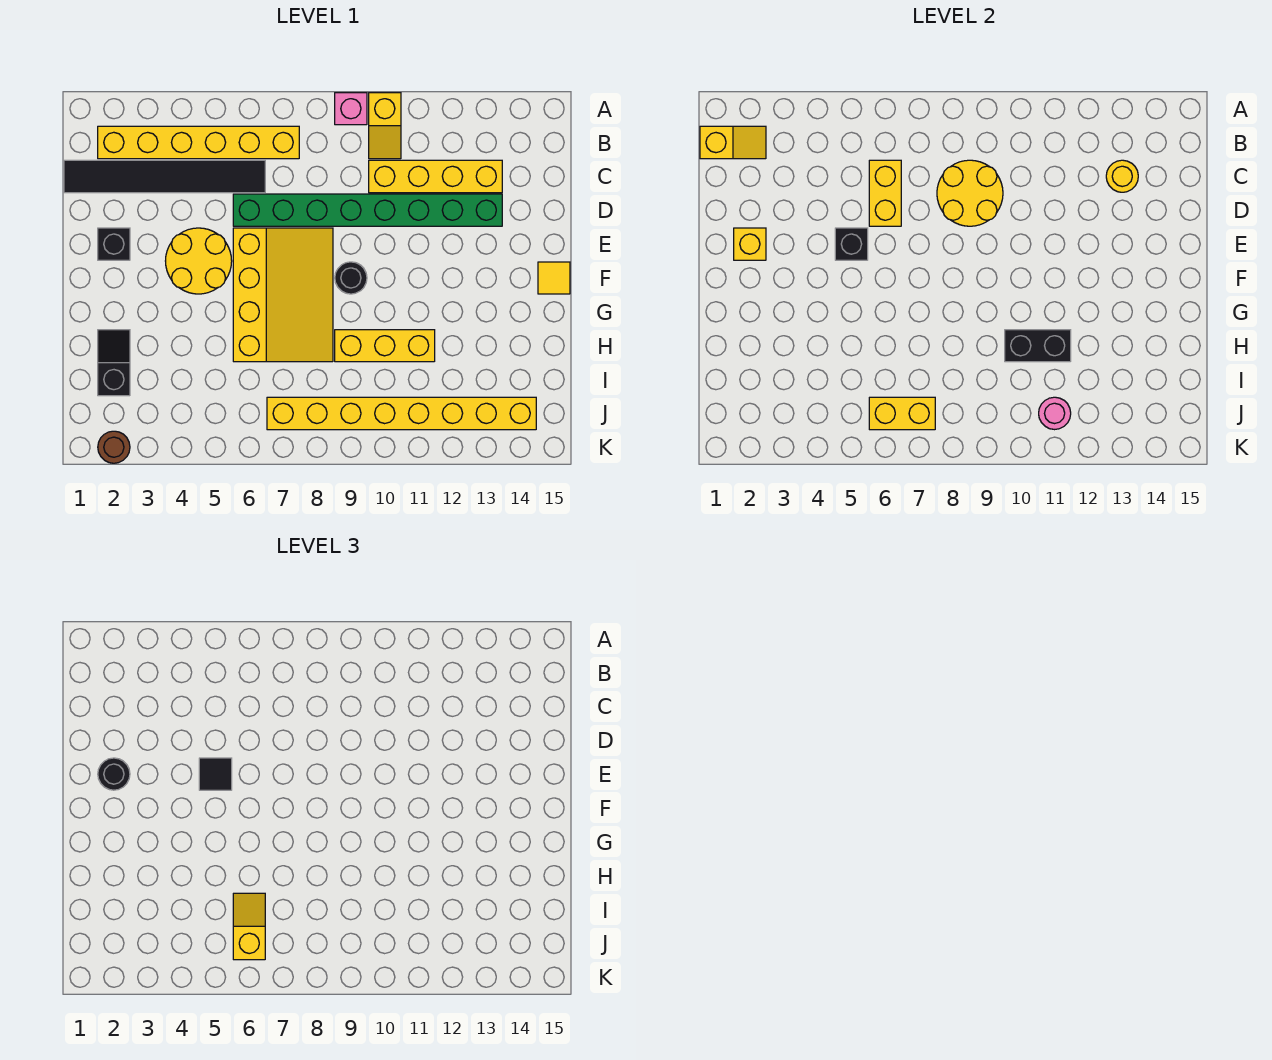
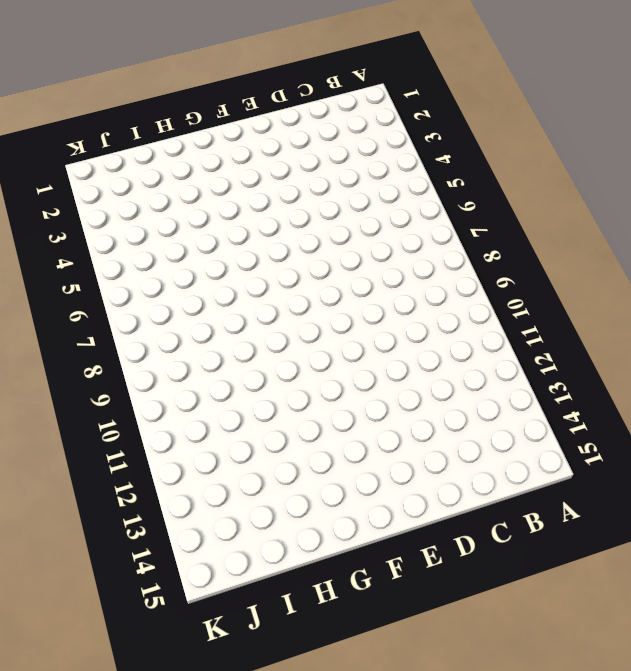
none -> pink brick A9 level 1
none -> yellow slope A10:B10 level 1 top A
none -> yellow brick B2:B7 level 1

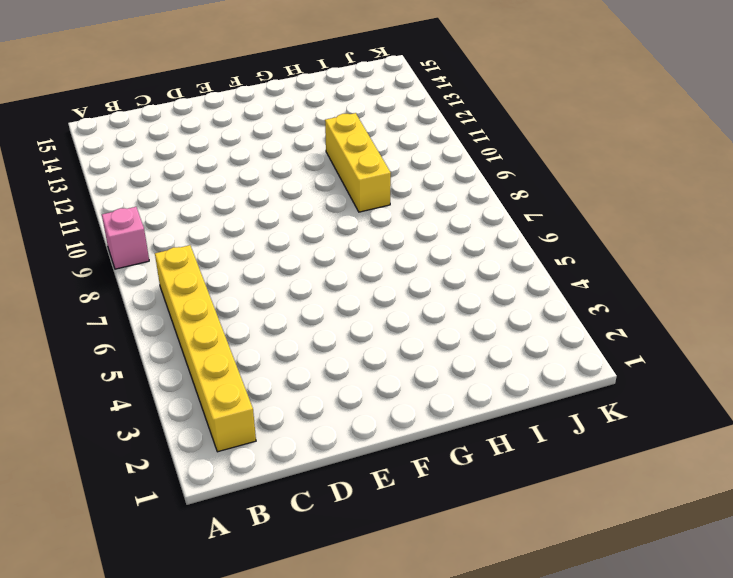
none -> yellow slope A10:B10 level 1 top A
none -> black tile C1:C6 level 1
none -> yellow brick C10:C13 level 1

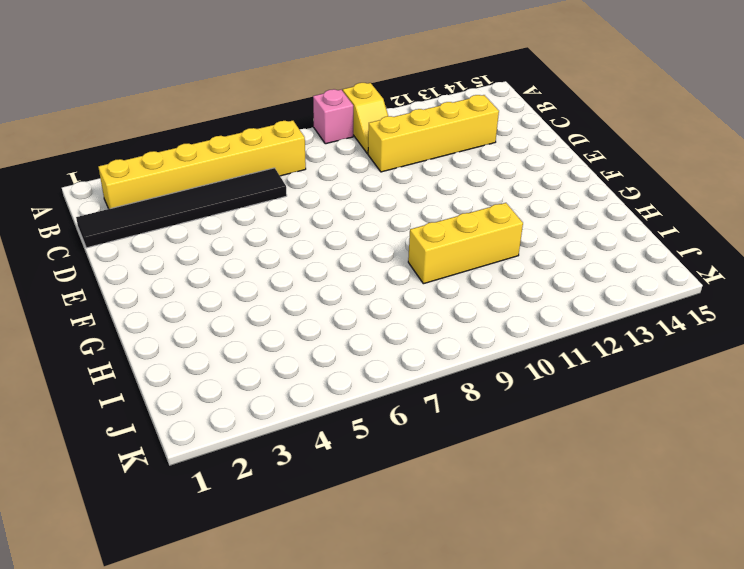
none -> green brick D6:D13 level 1
none -> black brick E2 level 1
none -> yellow round brick E4:F5 level 1

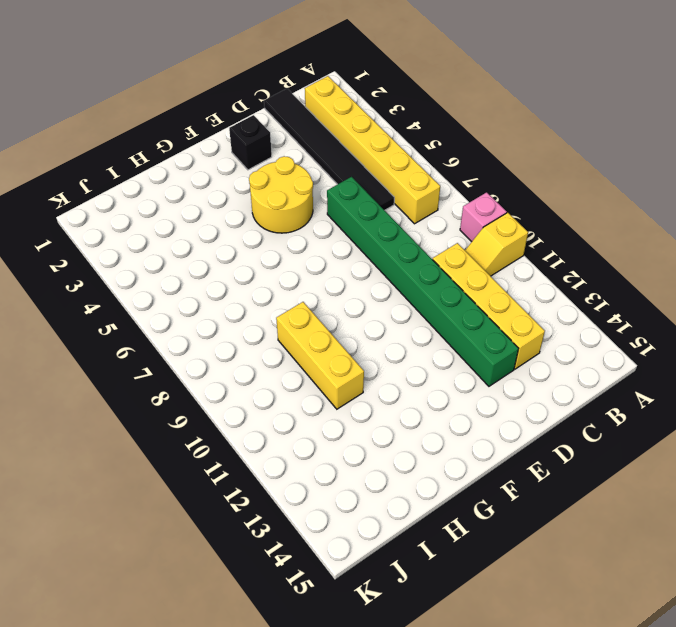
none -> yellow slope E6:H8 level 1 top 6
none -> black round brick F9 level 1
none -> yellow tile F15 level 1

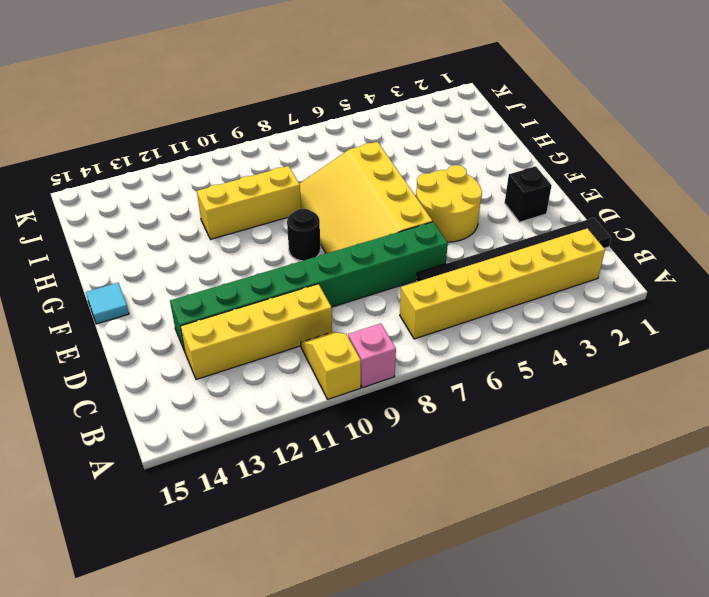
cyan tile F15 level 1 -> yellow tile F15 level 1
none -> black slope H2:I2 level 1 top I
none -> yellow brick J7:J14 level 1
none -> brown round brick K2 level 1

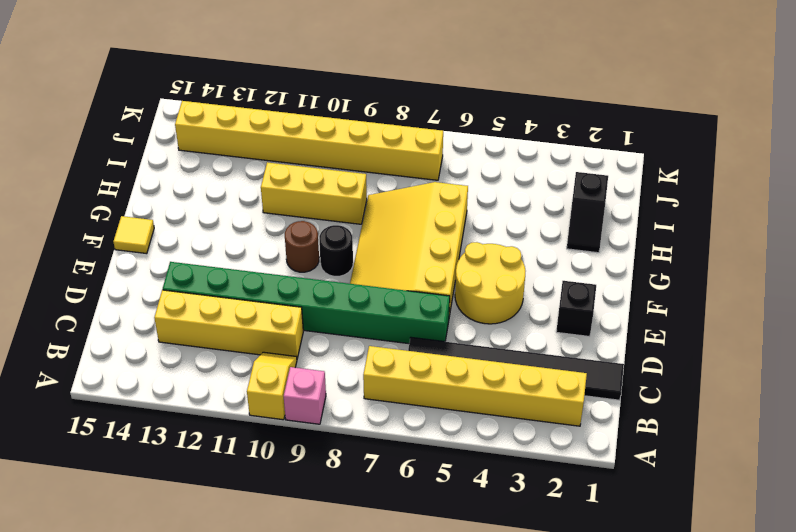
brown round brick F10 level 1 -> brown round brick K2 level 1
none -> yellow slope B1:B2 level 2 top 1
none -> yellow brick C6:D6 level 2
none -> yellow round brick C8:D9 level 2

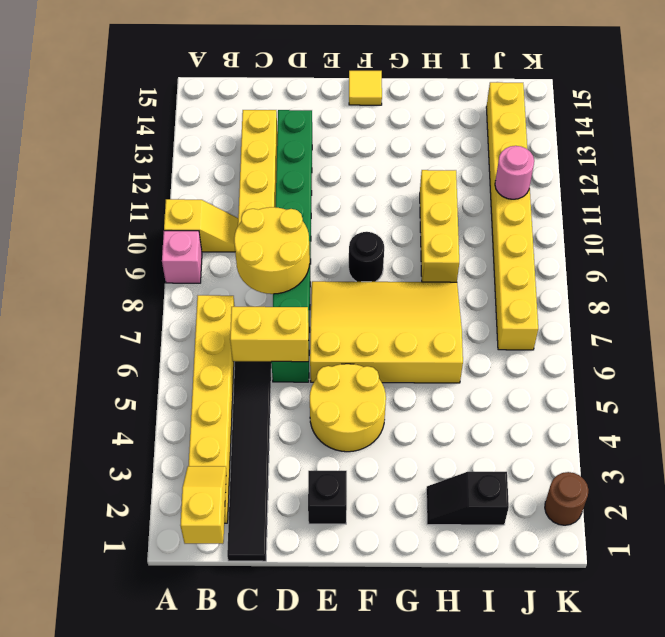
none -> yellow round brick C13 level 2
none -> yellow brick E2 level 2
none -> black brick E5 level 2

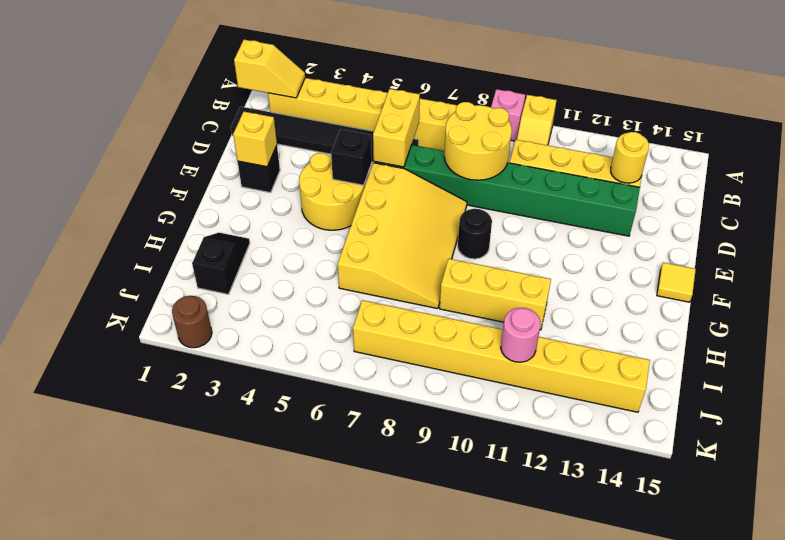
none -> black brick H10:H11 level 2
none -> yellow brick J6:J7 level 2
none -> black round brick E2 level 3

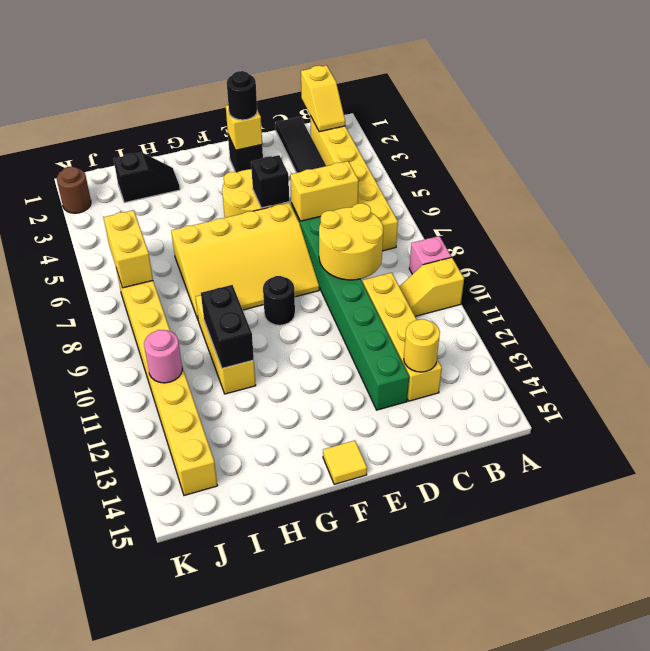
none -> black tile E5 level 3
none -> yellow slope I6:J6 level 3 top J

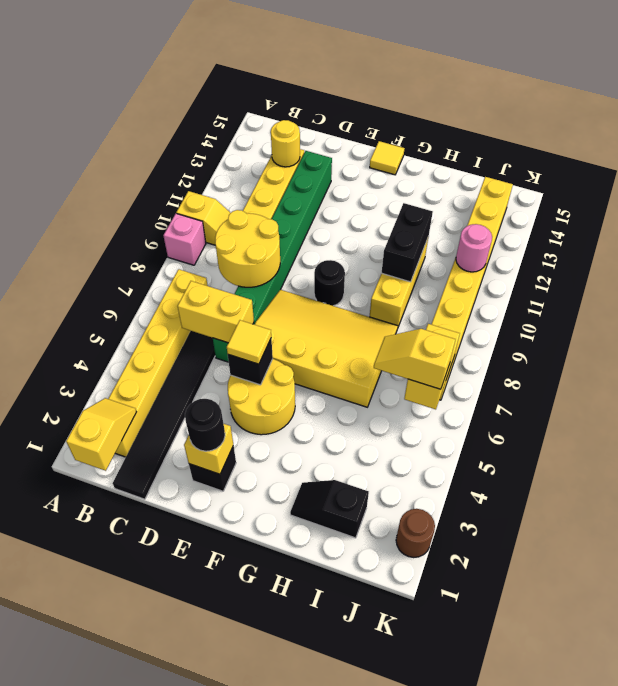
yellow tile E5 level 3 -> black tile E5 level 3

